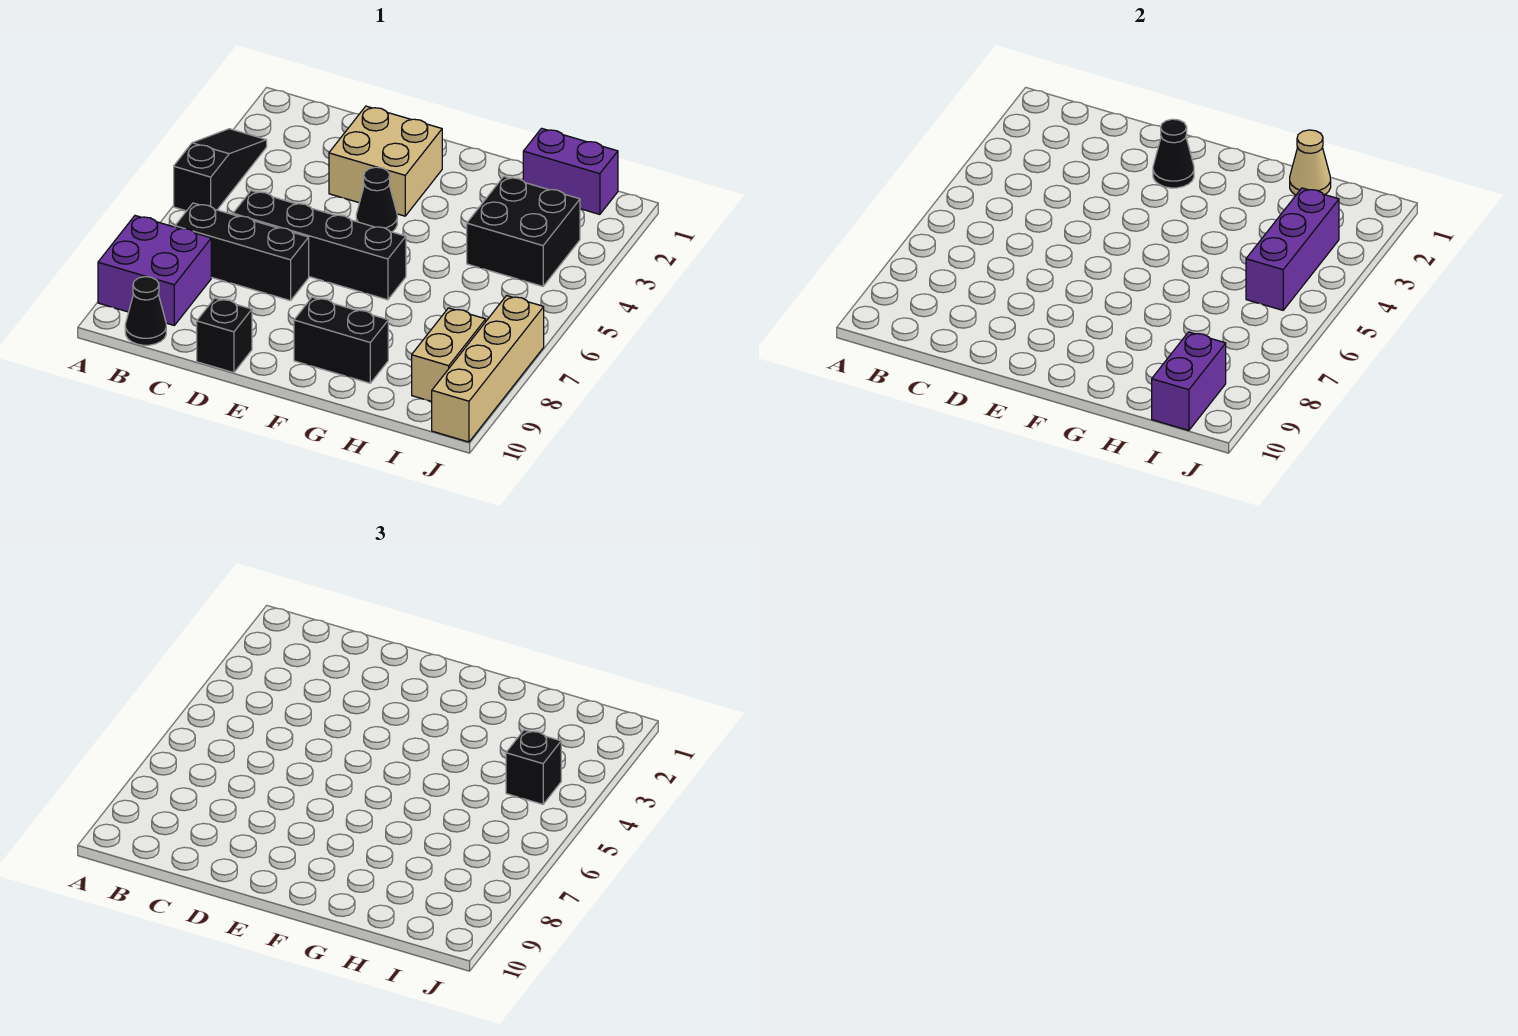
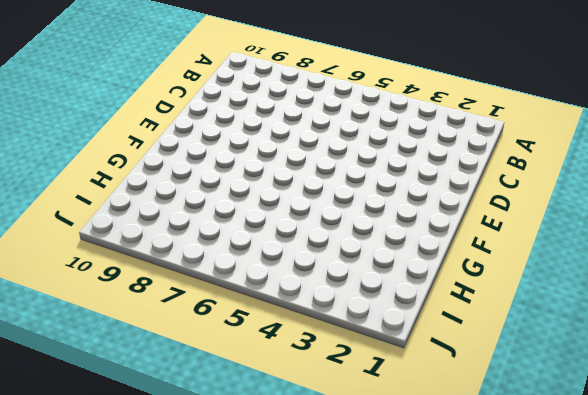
none -> black slope A3:A5 level 1 top 5
none -> purple brick A8:B9 level 1
none -> black brick B7:D7 level 1

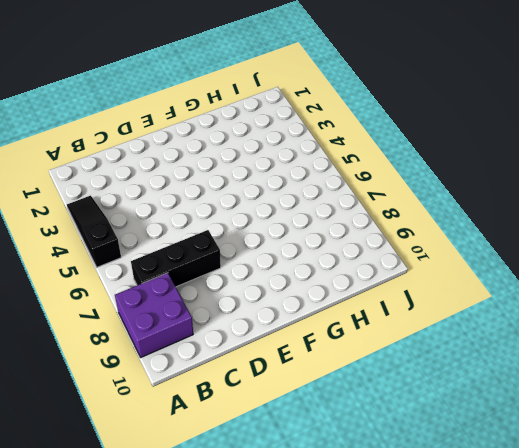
none -> black cone B10 level 1
none -> black brick C6:F6 level 1
none -> tan brick D2:E3 level 1

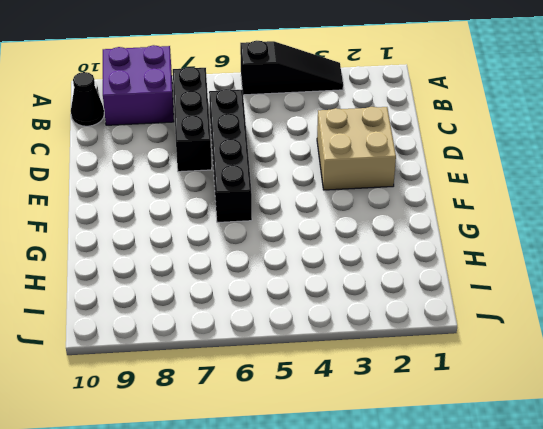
none -> black brick D10 level 1
none -> black cone E4 level 1
none -> black brick F9:G9 level 1

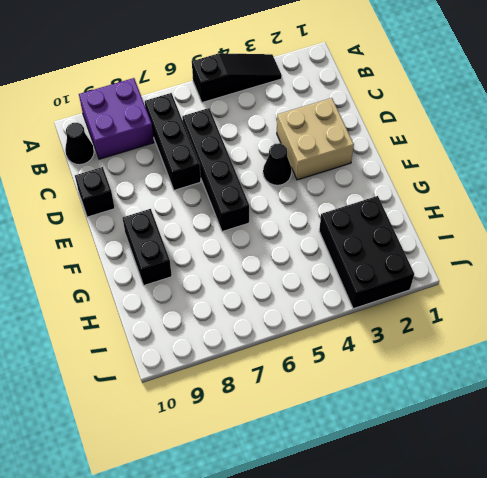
black brick H2:J3 level 1 -> black brick H3:I4 level 1
none -> purple brick H1:I1 level 1
none -> tan brick I8:I9 level 1
none -> tan brick J7:J10 level 1

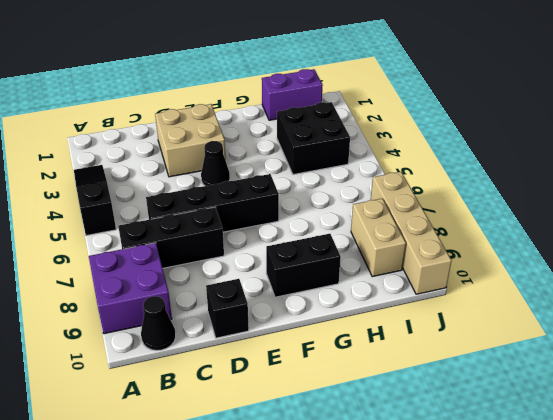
none -> black cone E2 level 2
none -> tan cone H1 level 2
none -> purple brick I3:I5 level 2

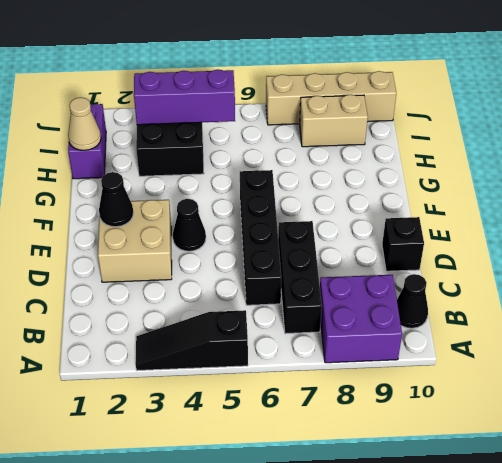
none -> black brick F9:G9 level 1
none -> purple brick I9:I10 level 2
none -> black brick I4 level 3

